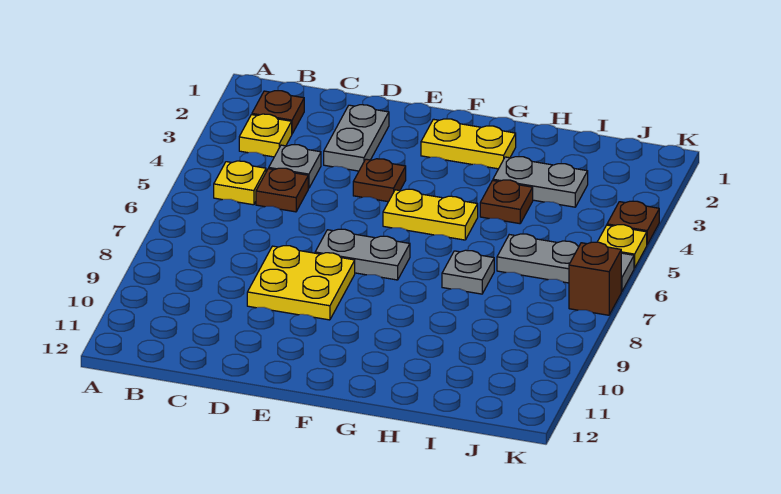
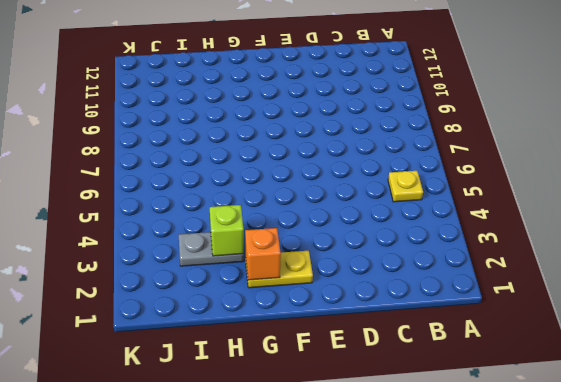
orange brick G2 level 2 -> none
lime brick H3 level 2 -> none
none -> brown plate B2 level 1
none -> yellow plate B3 level 1
none -> grey plate C4 level 1

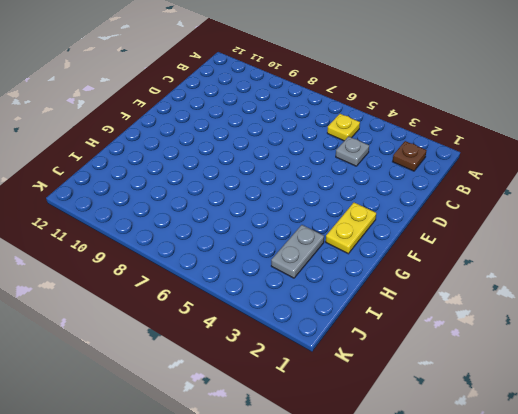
none -> yellow plate B3 level 1
none -> brown plate C5 level 1
none -> grey plate D2:D3 level 1

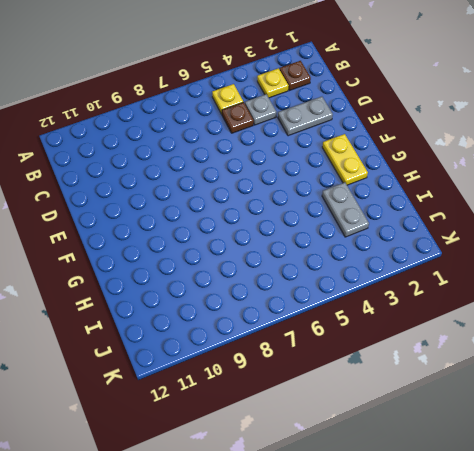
none -> yellow plate D8:E9 level 1
none -> brown plate E4 level 1
none -> grey plate E7:F7 level 1

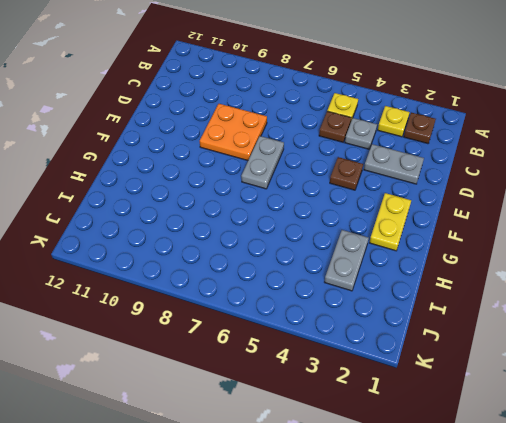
orange plate D8:E9 level 1 -> yellow plate D8:E9 level 1
none -> yellow plate F5:G5 level 1
none -> brown plate H4 level 1
none -> grey plate H7 level 1

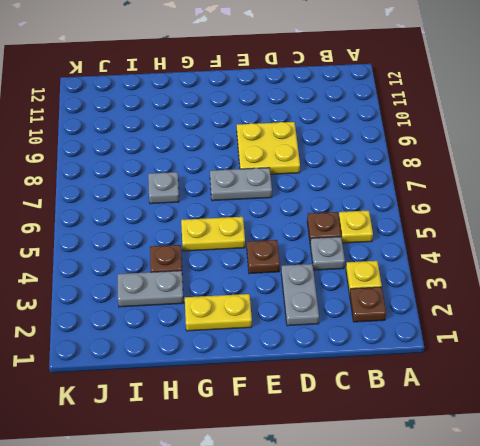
none -> grey plate I6:K6 level 1
none -> brown plate K4 level 1
none -> yellow plate K5 level 1

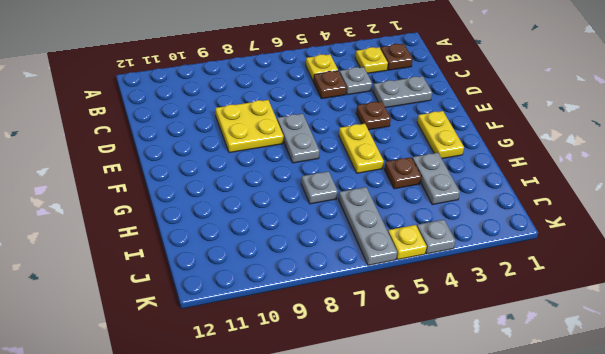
grey plate K4 level 1 -> brown plate K4 level 1
none -> brown brick K7 level 1

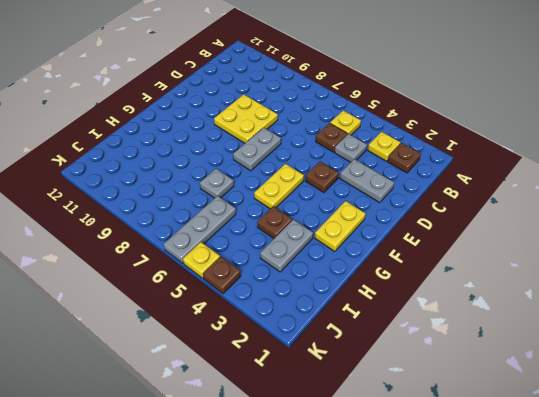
none -> brown brick K7 level 1

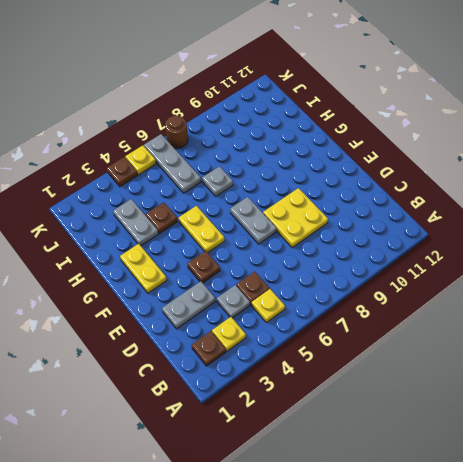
brown round brick K7 level 1 -> brown brick K7 level 1

